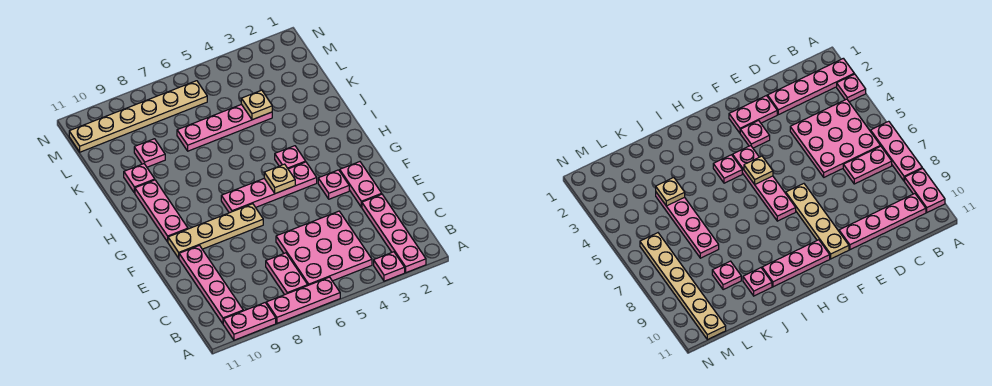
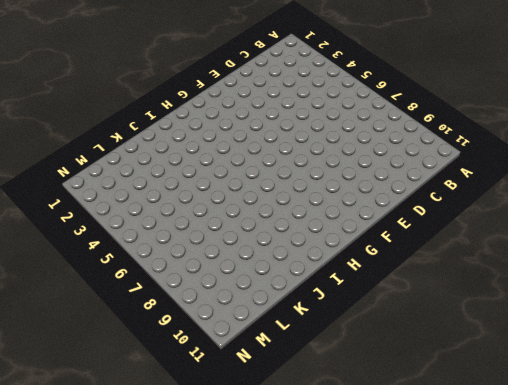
none -> pink plate A2:D2 level 1
none -> pink plate A3 level 1
none -> pink plate A6:A8 level 1

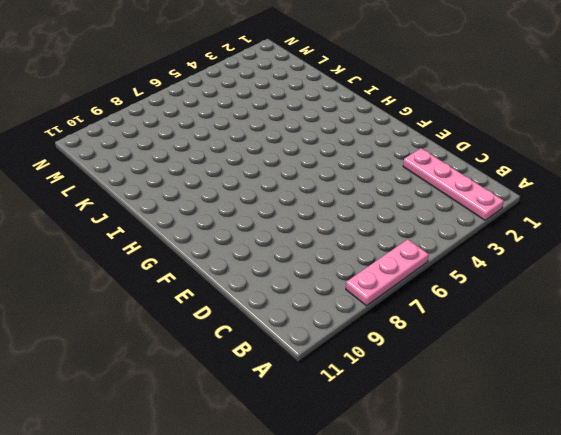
none -> pink plate A3 level 1
none -> pink plate A9:A10 level 1
none -> pink plate B4:D6 level 1

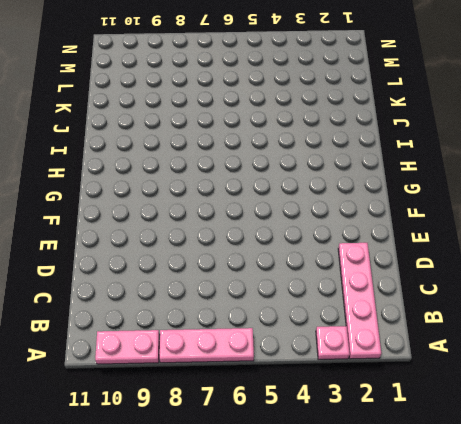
none -> pink plate B4:D6 level 1
none -> pink plate B7:C7 level 1
none -> pink plate B10:E10 level 1

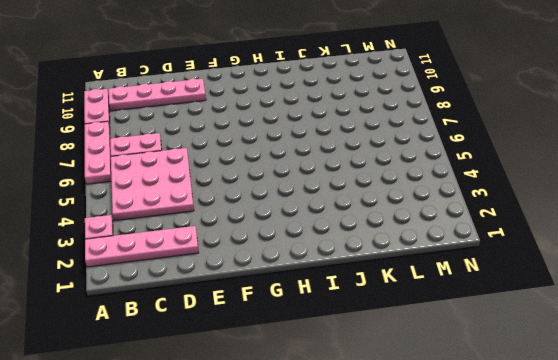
none -> pink plate E2:F2 level 1
none -> pink plate F3 level 1
none -> tan plate F7:F10 level 1

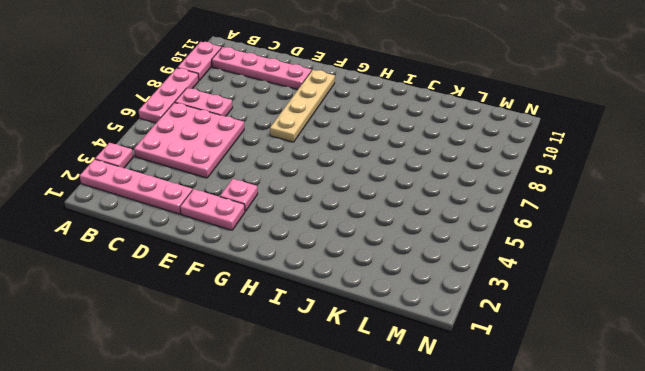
none -> pink plate G4:G7 level 1
none -> pink plate G10:I10 level 1
none -> pink plate H4 level 1

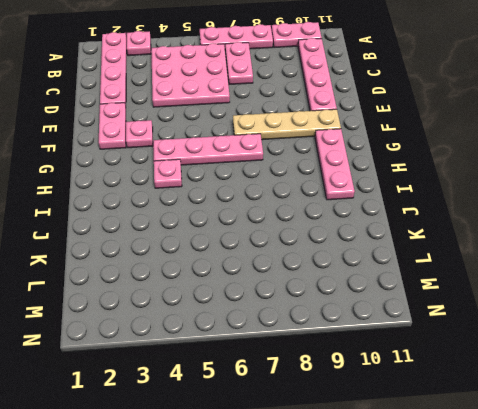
none -> pink plate J10 level 1
none -> pink plate K4:K7 level 1
none -> pink plate K9 level 1

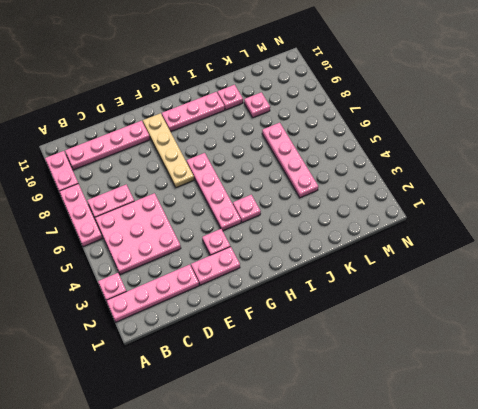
none -> tan plate M6:M11 level 1
none -> tan plate G5 level 2
none -> tan plate K4 level 2

